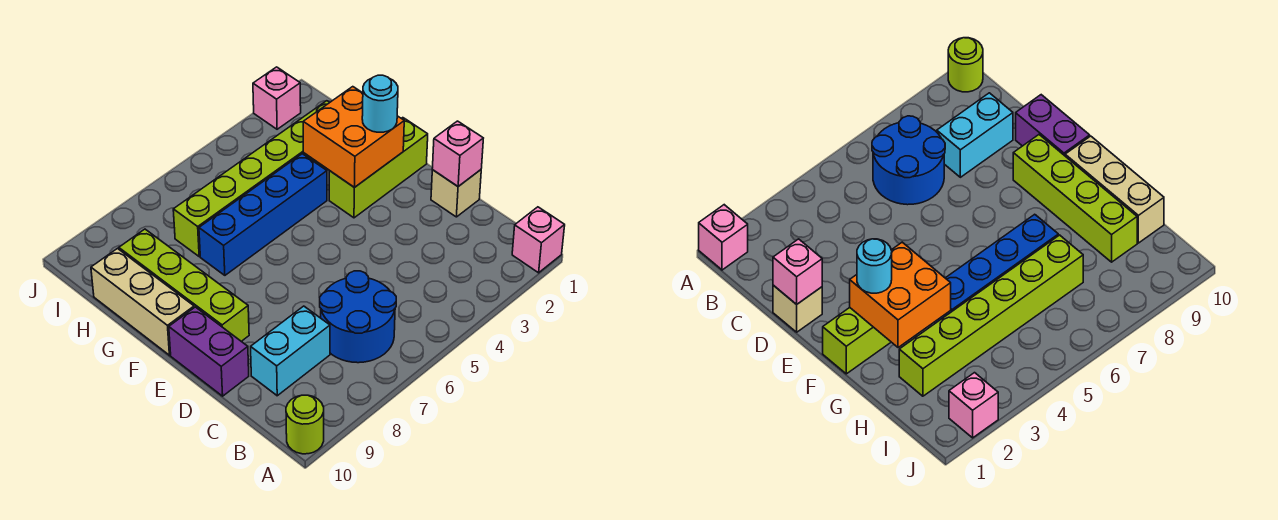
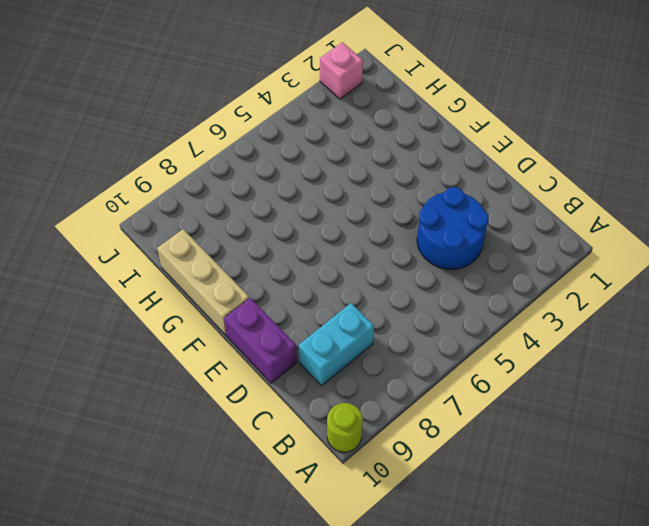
blue round brick C3:D4 level 1 -> blue round brick B6:C7 level 1
none -> pink brick A1 level 1
none -> tan brick D1 level 1
none -> lime brick E9:H9 level 1

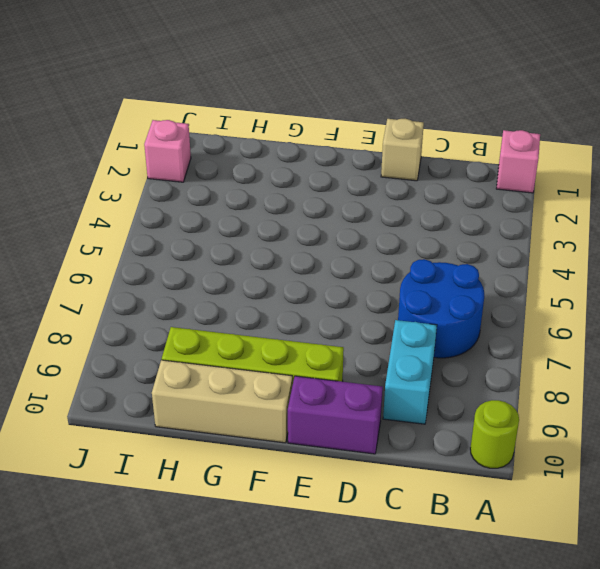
none -> lime brick F1:F3 level 1
none -> blue brick G4:G7 level 1
none -> lime brick H2:H7 level 1

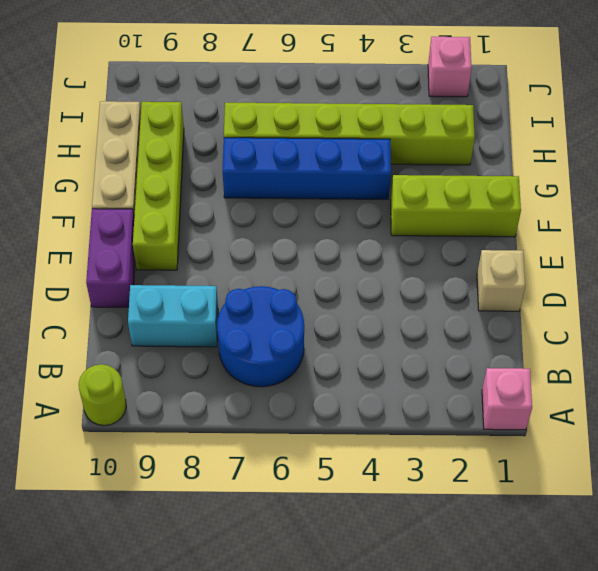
none -> pink brick D1 level 2
none -> orange brick F2:G3 level 2
none -> cyan round brick F2 level 3

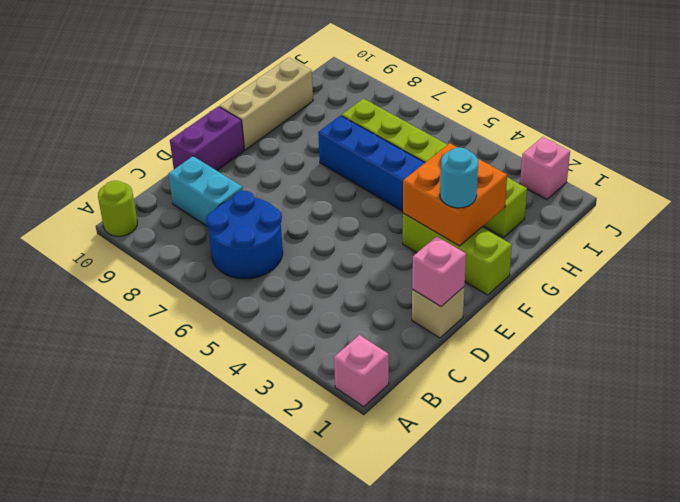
none -> lime brick E9:H9 level 1

